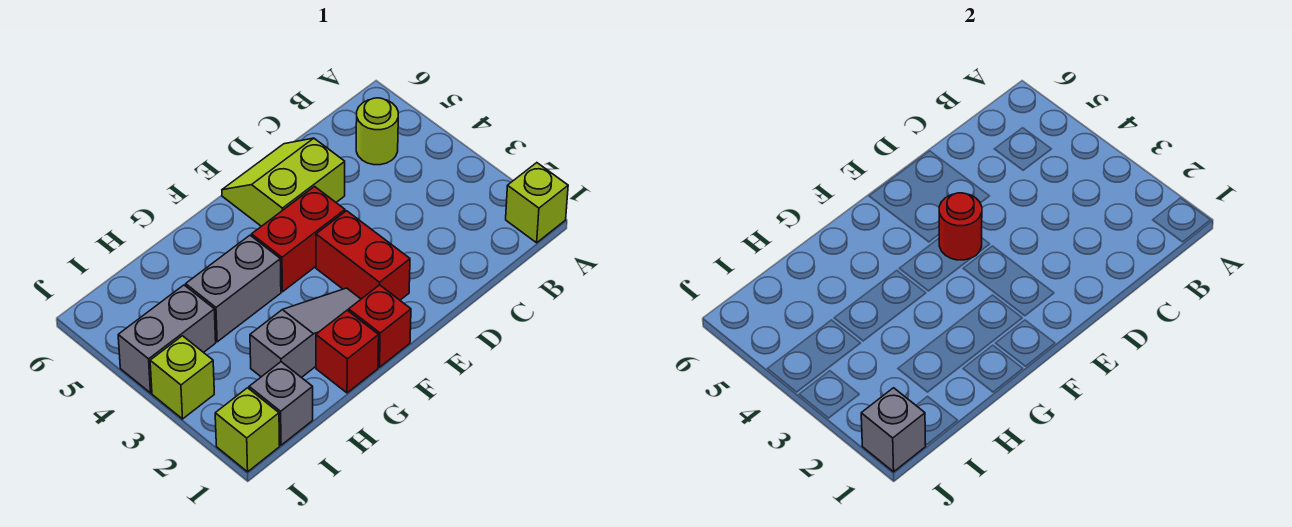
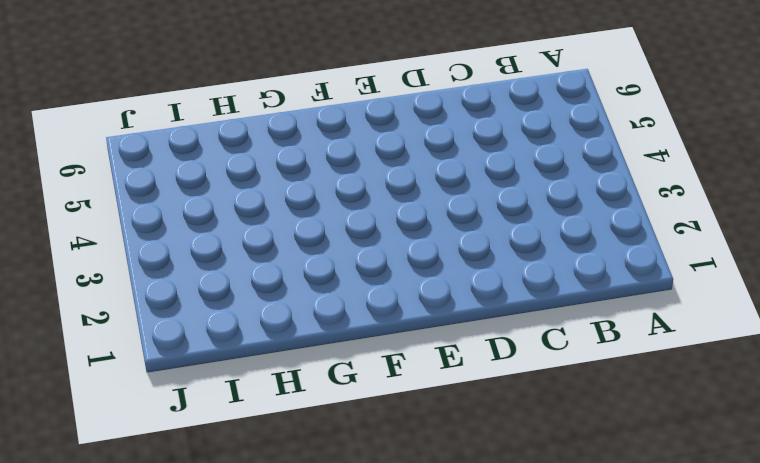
none -> lime brick A1 level 1
none -> lime round brick B5 level 1
none -> lime slope D5:E6 level 1 top 5

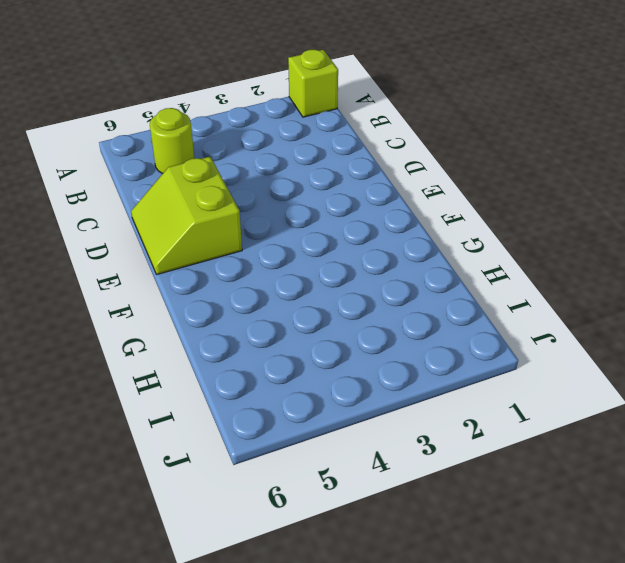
none -> red brick E2:E3 level 1
none -> red brick E4:F4 level 1
none -> red brick F1 level 1

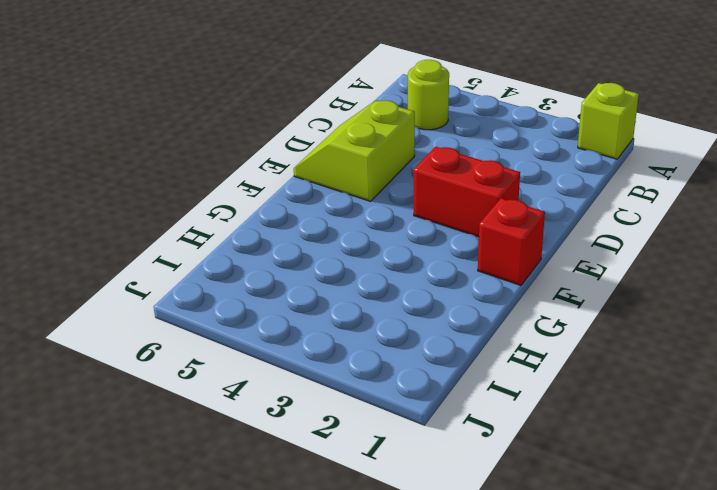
none -> red brick E4:F4 level 1
none -> grey slope F2:H2 level 1 top H
none -> red brick G1 level 1

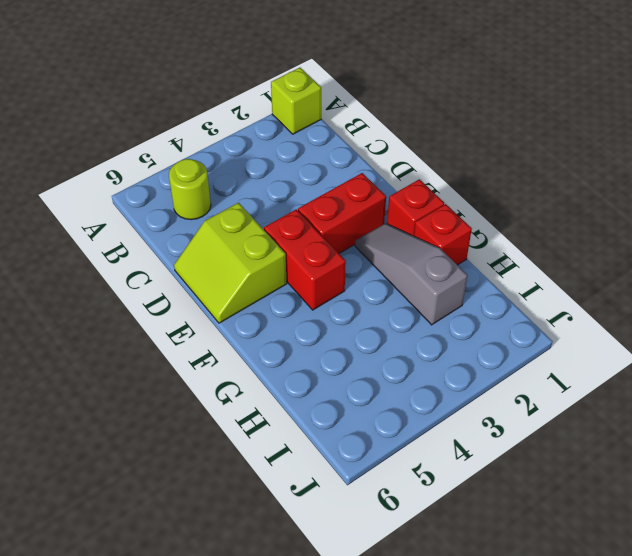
none -> grey brick G4:H4 level 1
none -> grey brick I1 level 1
none -> grey brick I4:J4 level 1

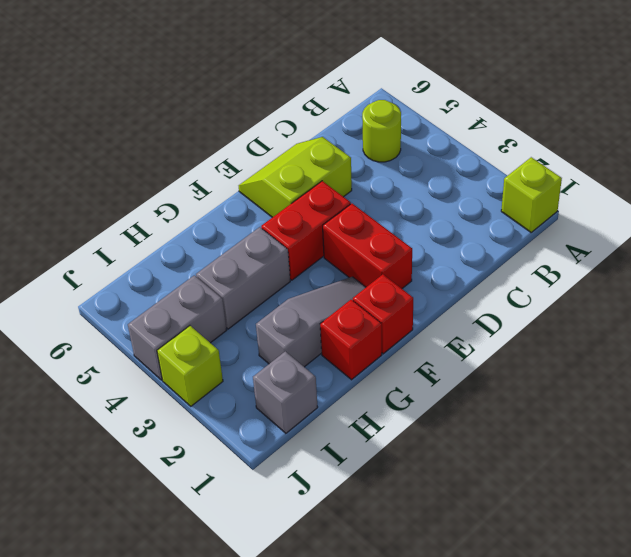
none -> lime brick J1 level 1
none -> red round brick E4 level 2
none -> grey brick J1 level 2

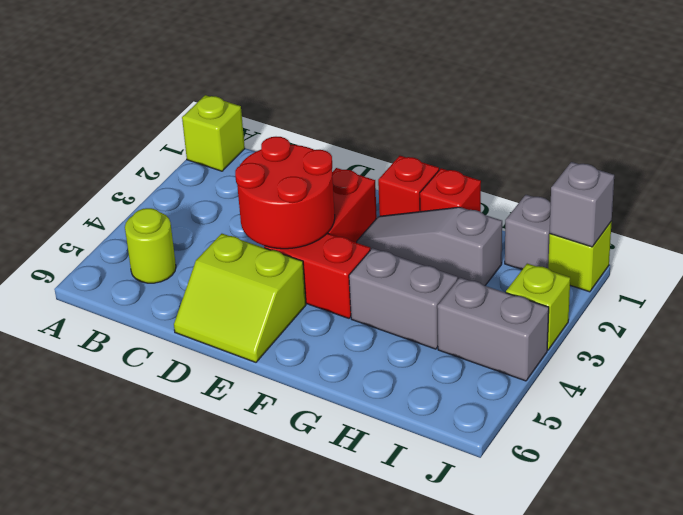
red round brick D3:E4 level 2 -> red round brick E4 level 2

